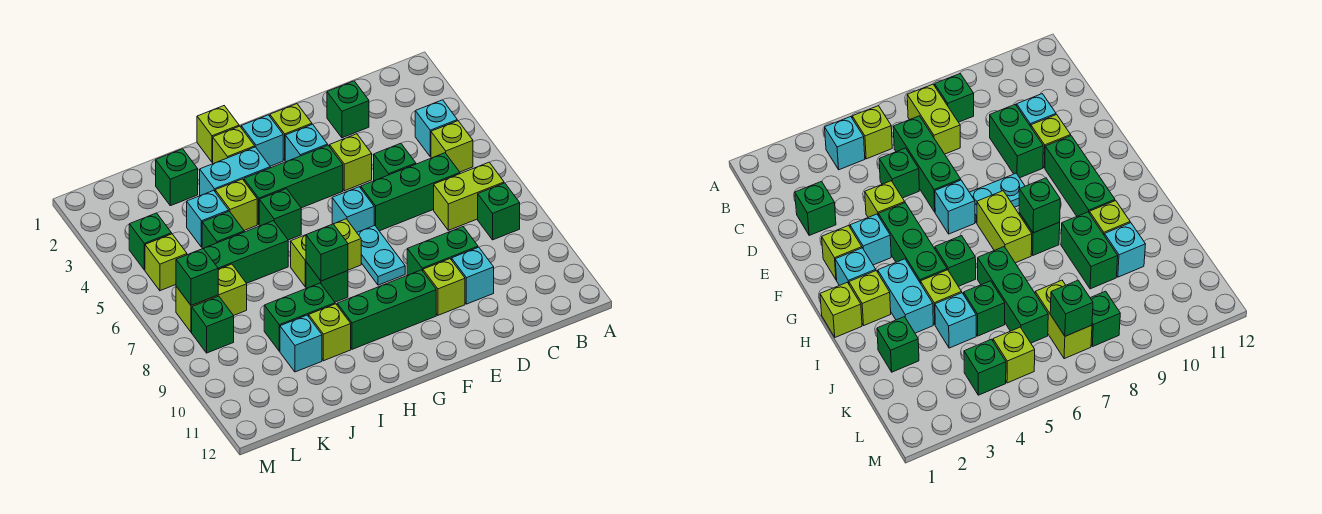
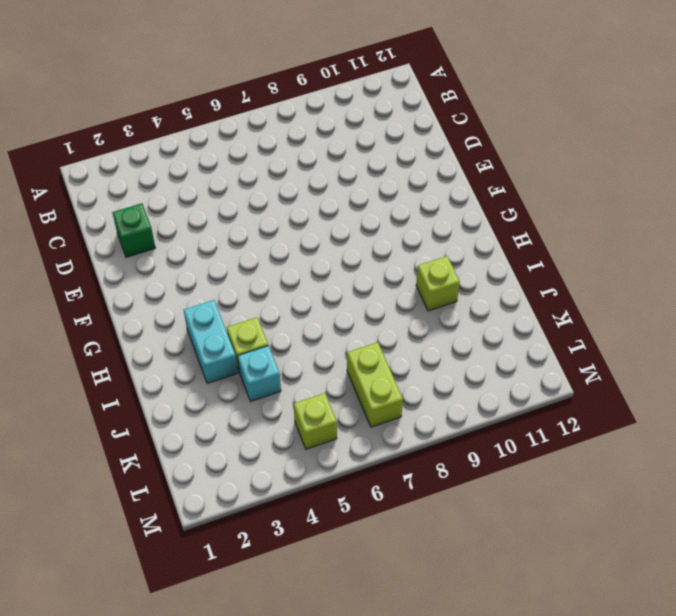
none -> cyan brick B4 level 1
none -> lime brick B5 level 1
none -> lime brick B7:C7 level 1
none -> green brick B8 level 1

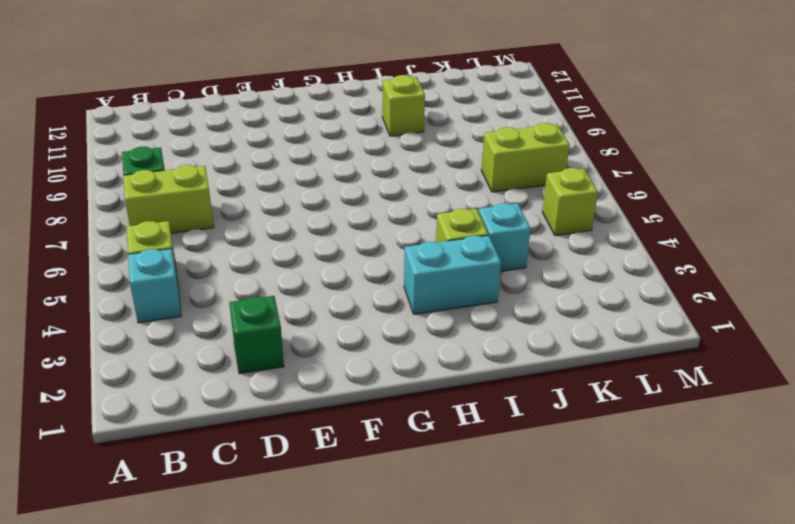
none -> green brick C6:E6 level 1
none -> green brick D5 level 1
none -> green brick D9:E9 level 1
none -> cyan brick D10 level 1

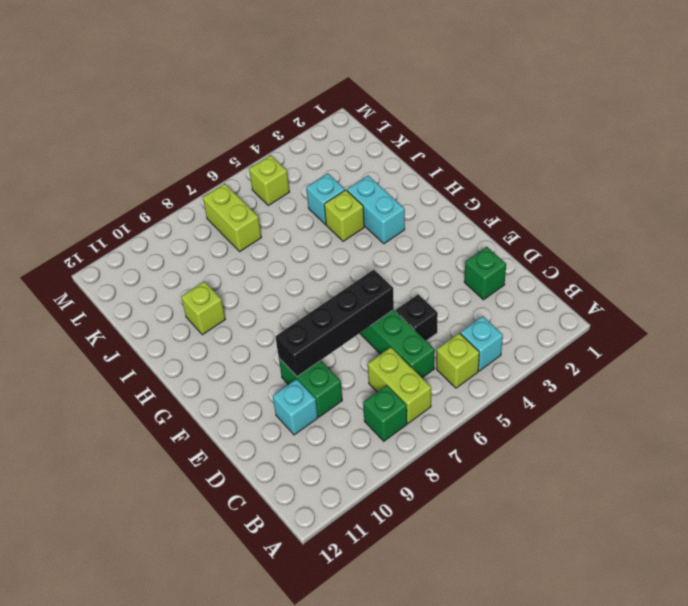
black brick D5 level 1 -> green brick D5 level 1
black brick E6:E9 level 2 -> none
none -> lime brick E4 level 1
none -> lime brick E10 level 1
none -> lime brick F2 level 1
none -> cyan brick F3 level 1

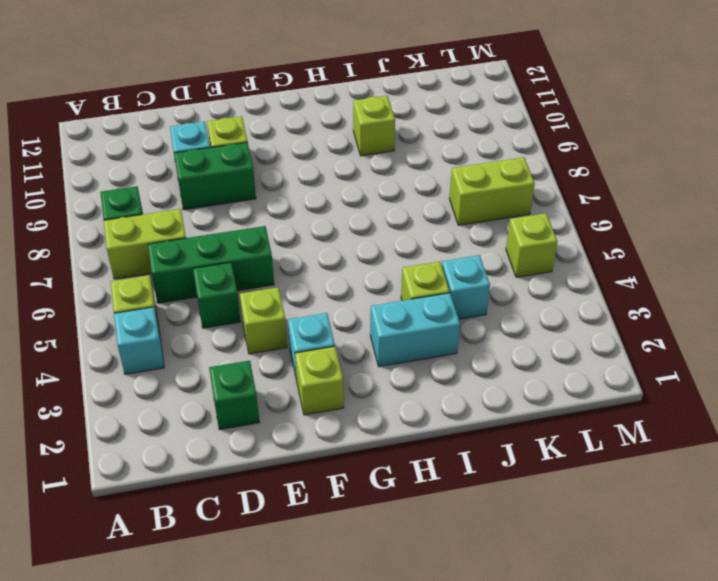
none -> green brick F4:H4 level 1
none -> cyan brick F6 level 1
none -> cyan plate F7:F8 level 1
none -> green brick F10:H10 level 1

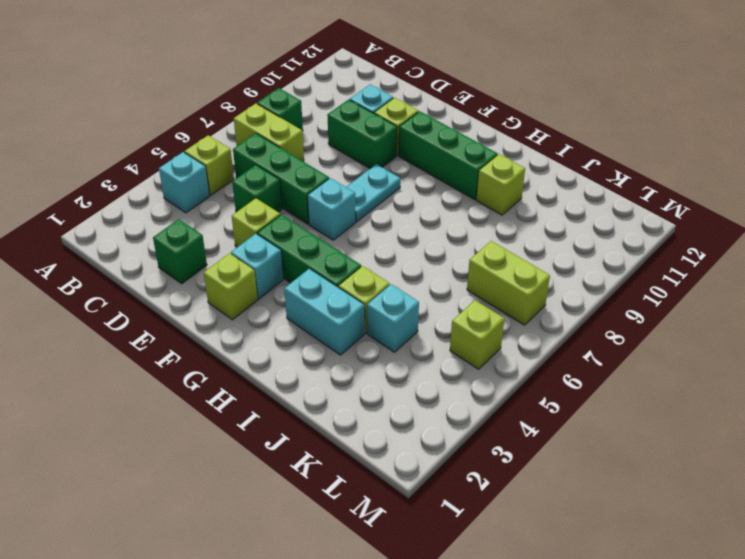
none -> cyan brick G2 level 1
none -> lime brick G7:H7 level 1
none -> lime brick H1 level 1
none -> lime brick H2 level 1

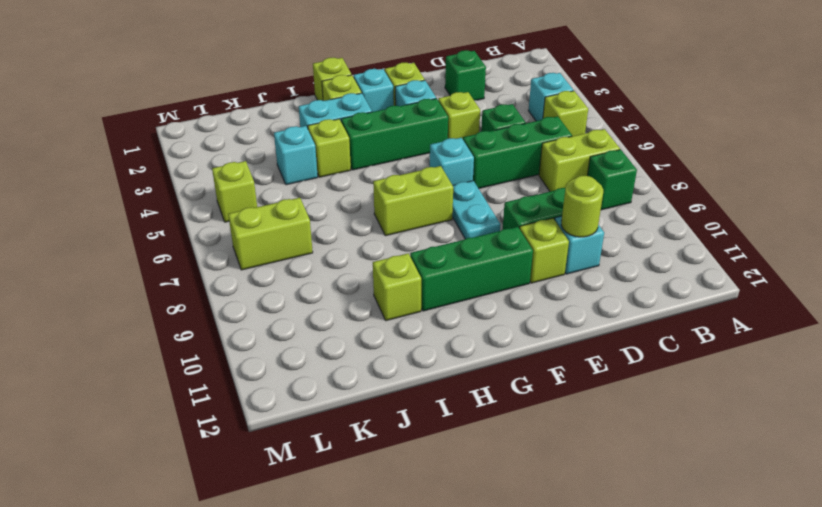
lime round brick D10 level 2 -> none
none -> green brick H5 level 1
none -> green brick H8 level 1
none -> green brick I6:K6 level 1
none -> green brick I9:J9 level 1

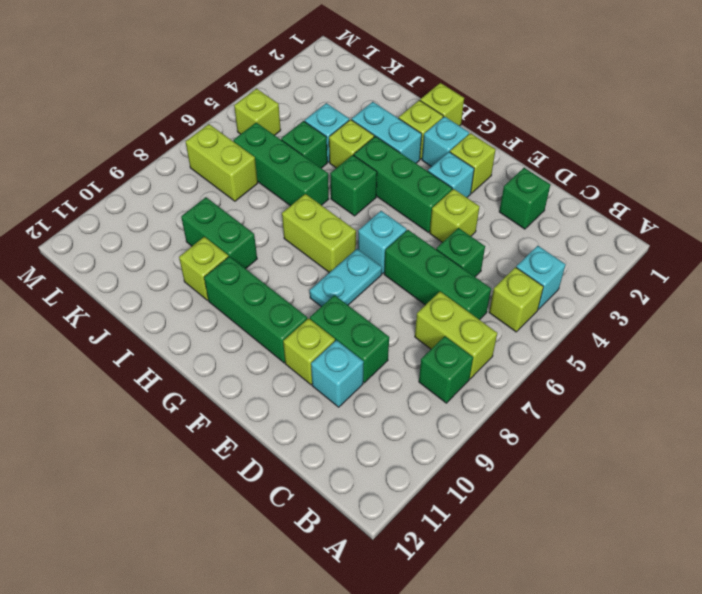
none -> green brick H8 level 1
none -> green brick J2 level 1
none -> cyan brick J10 level 1
none -> green brick L4 level 1

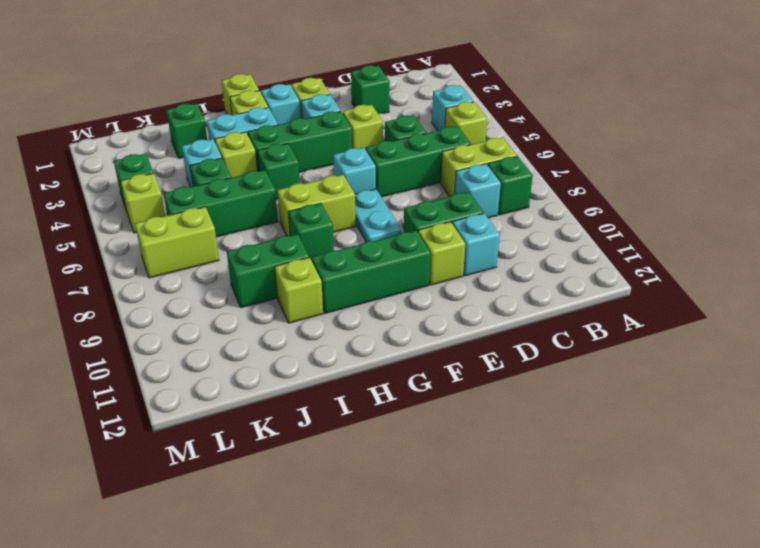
cyan brick C8 level 1 -> cyan brick J10 level 1
none -> green brick L8 level 1
none -> green brick H8 level 2
none -> green brick L7 level 2

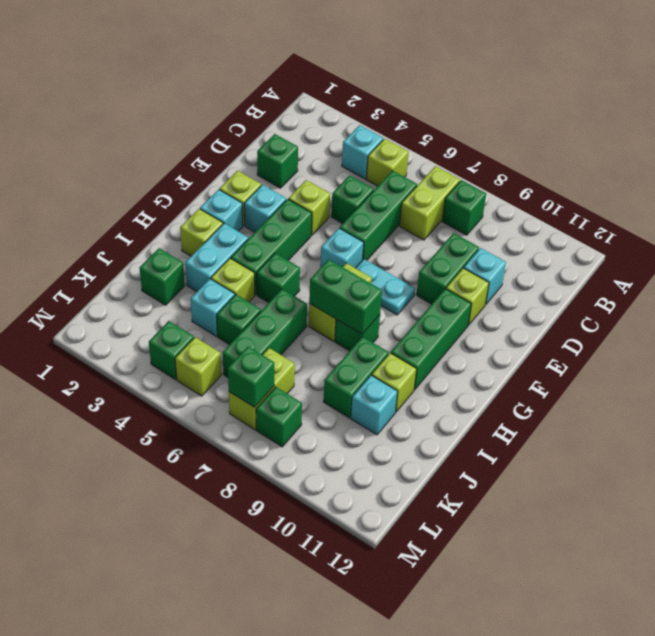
green brick H7:H8 level 2 -> green brick H8 level 2
none -> lime brick H1 level 1

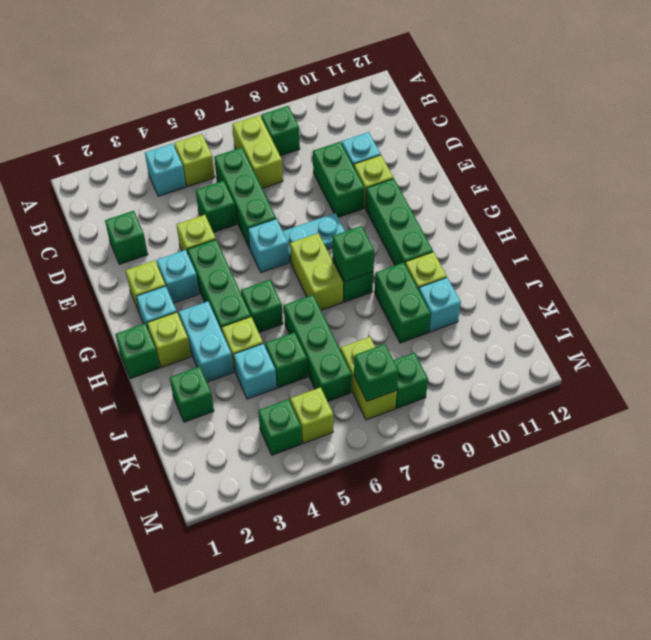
green brick H1 level 1 -> lime brick H1 level 1

